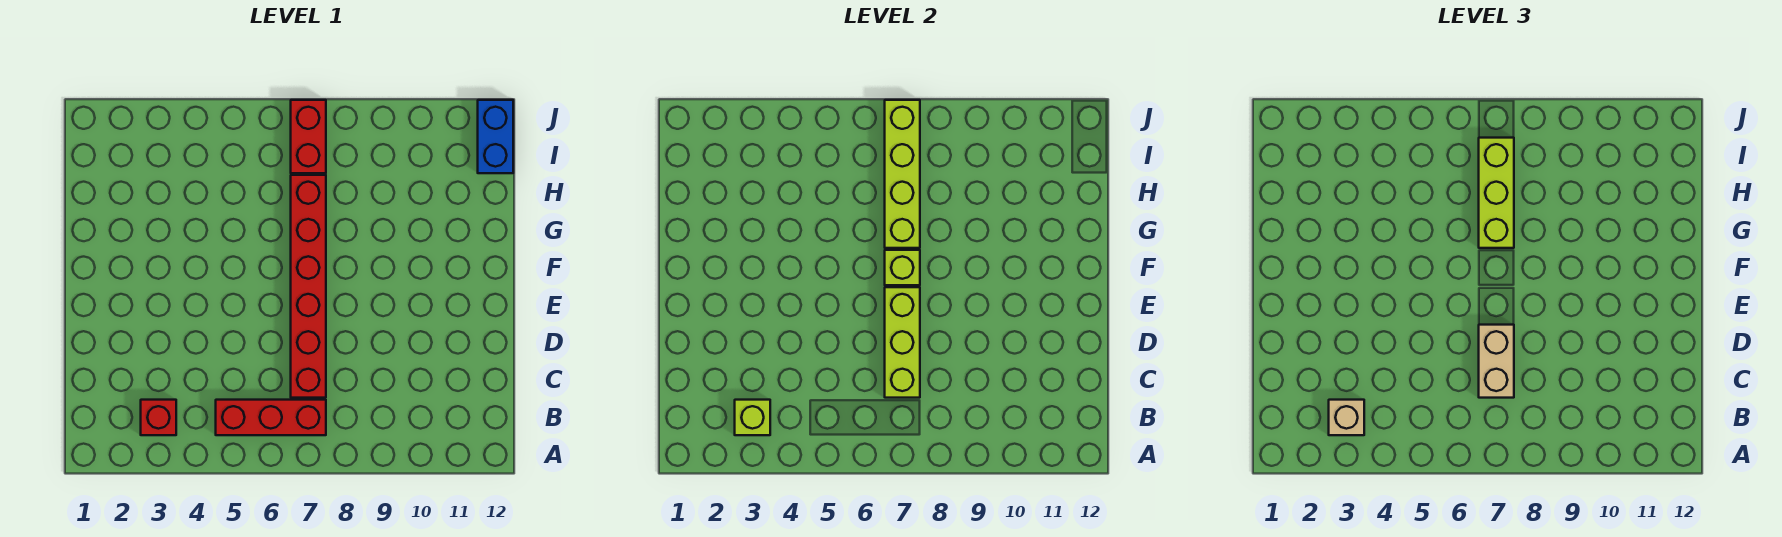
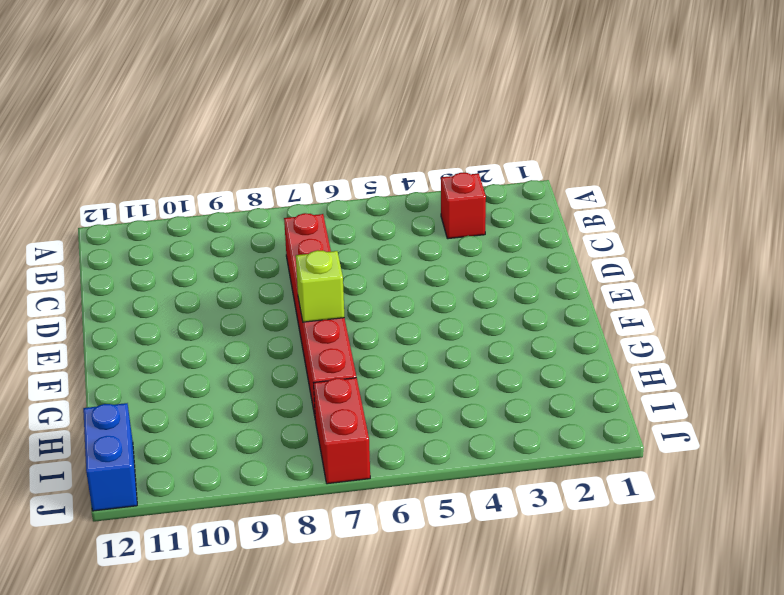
none -> red brick B5:B7 level 1
none -> lime brick B3 level 2
none -> lime brick C7:E7 level 2

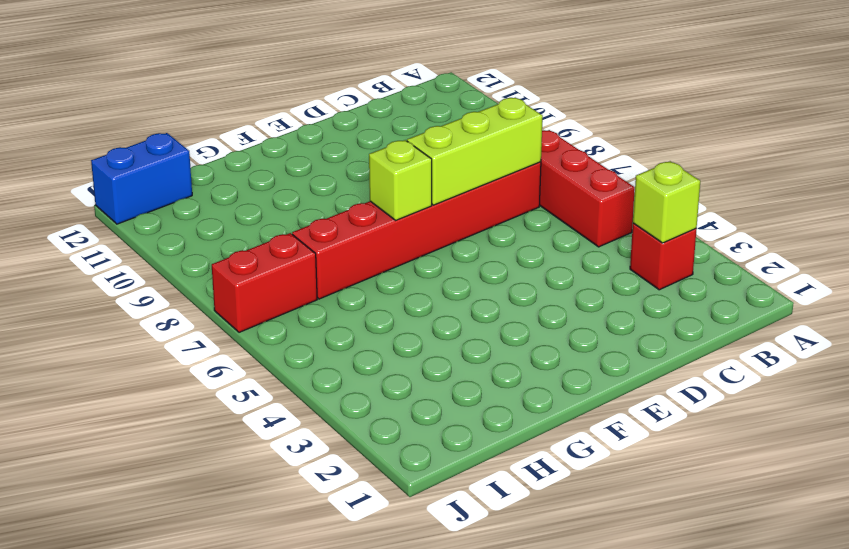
none -> lime brick G7:J7 level 2
none -> tan brick B3 level 3
none -> tan brick C7:D7 level 3

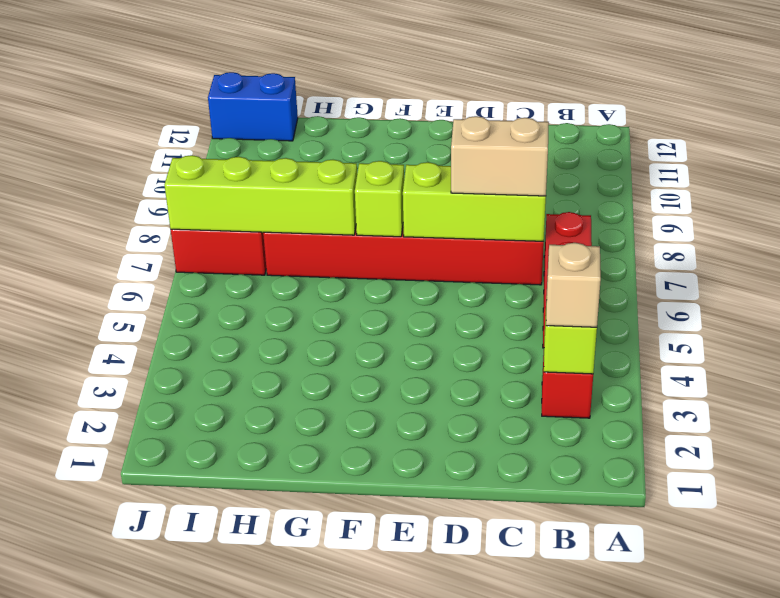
none -> lime brick G7:I7 level 3

